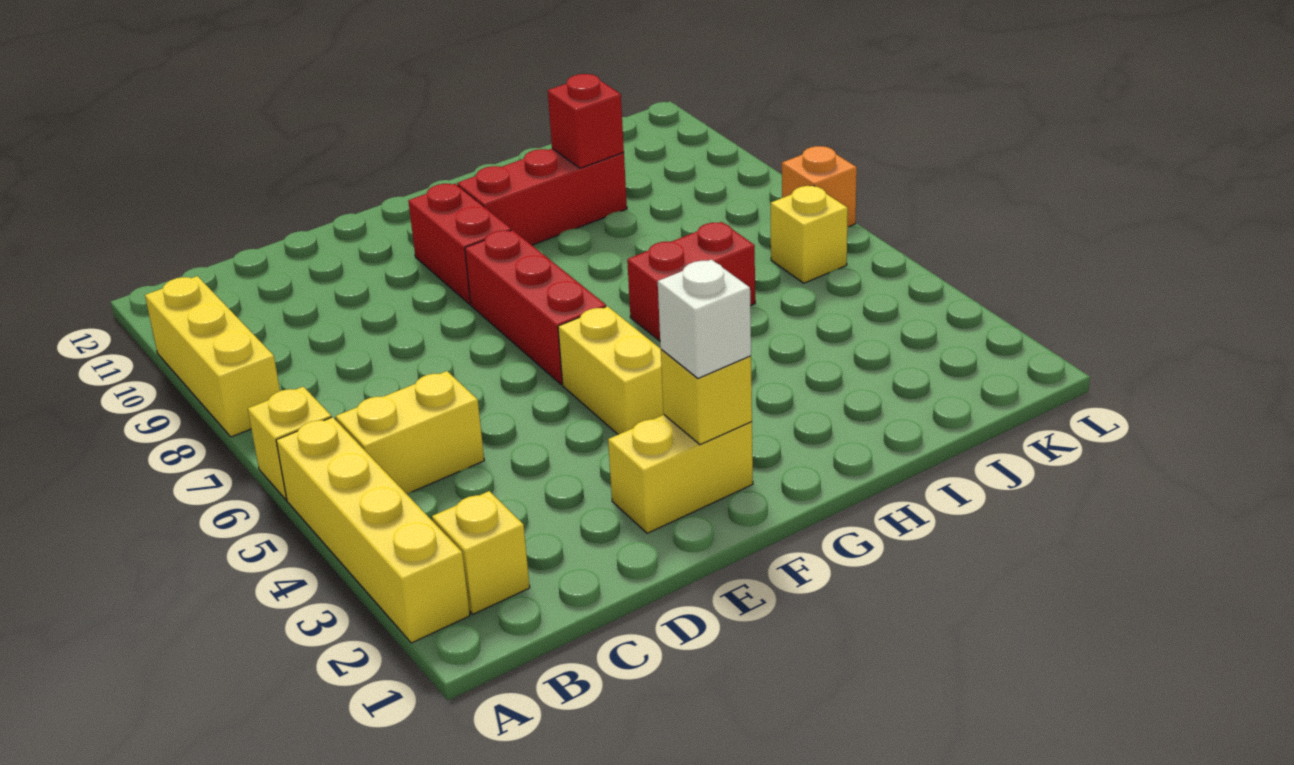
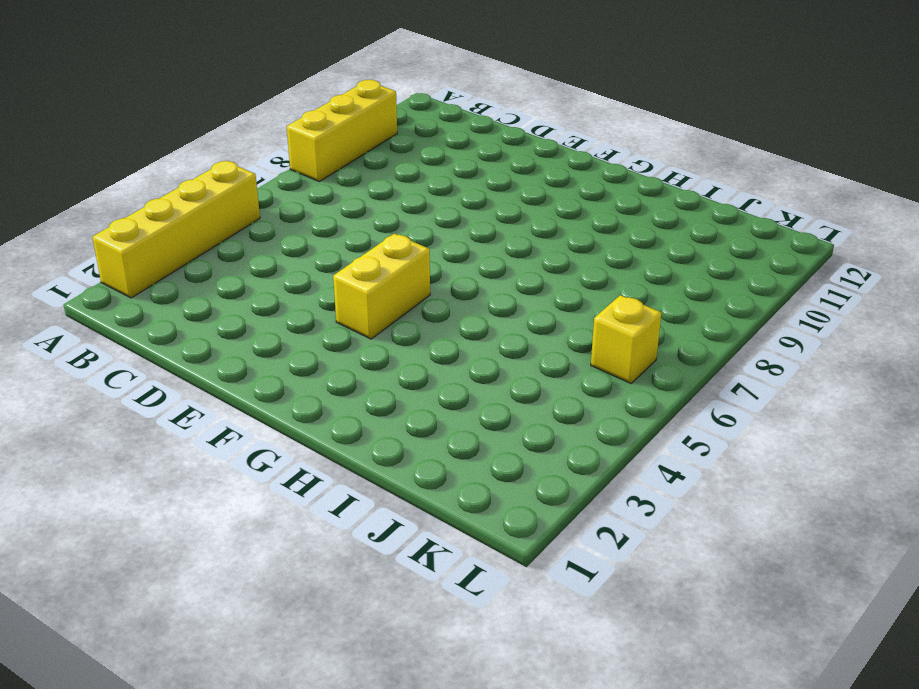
none -> yellow brick A6 level 1
none -> yellow brick B2 level 1
none -> yellow brick B5:C5 level 1

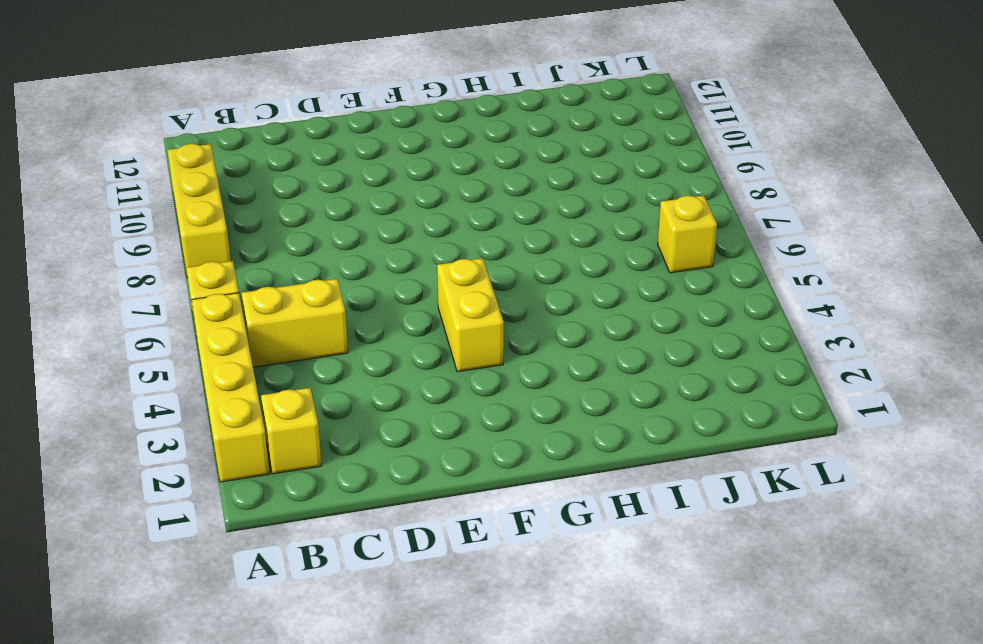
none -> yellow brick E2:F2 level 1
none -> red brick F6:F8 level 1
none -> red brick F9:F10 level 1

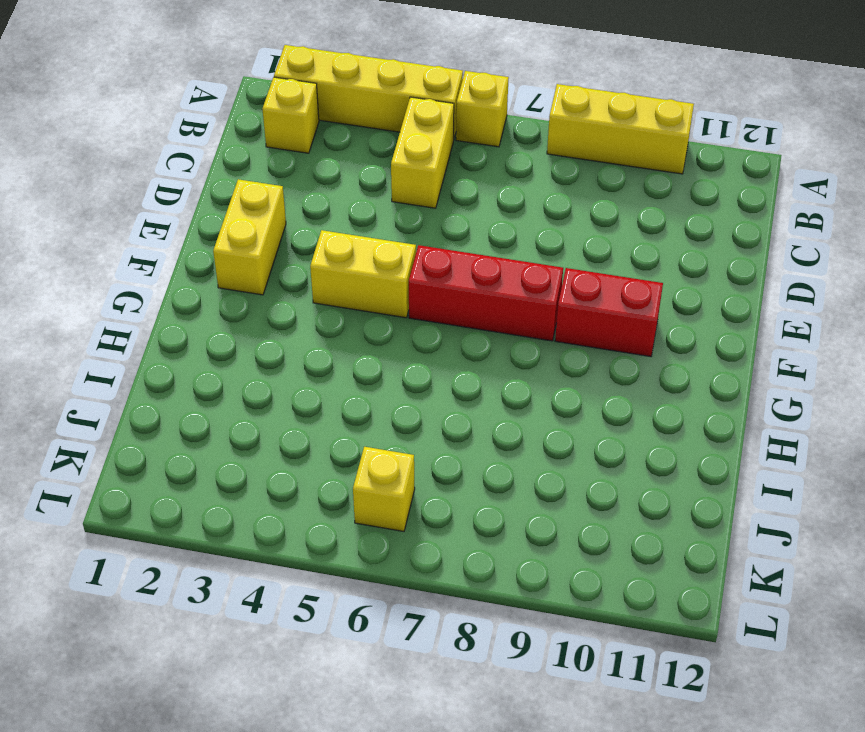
none -> red brick G10:I10 level 1
none -> red brick H6:I6 level 1
none -> orange brick L7 level 1

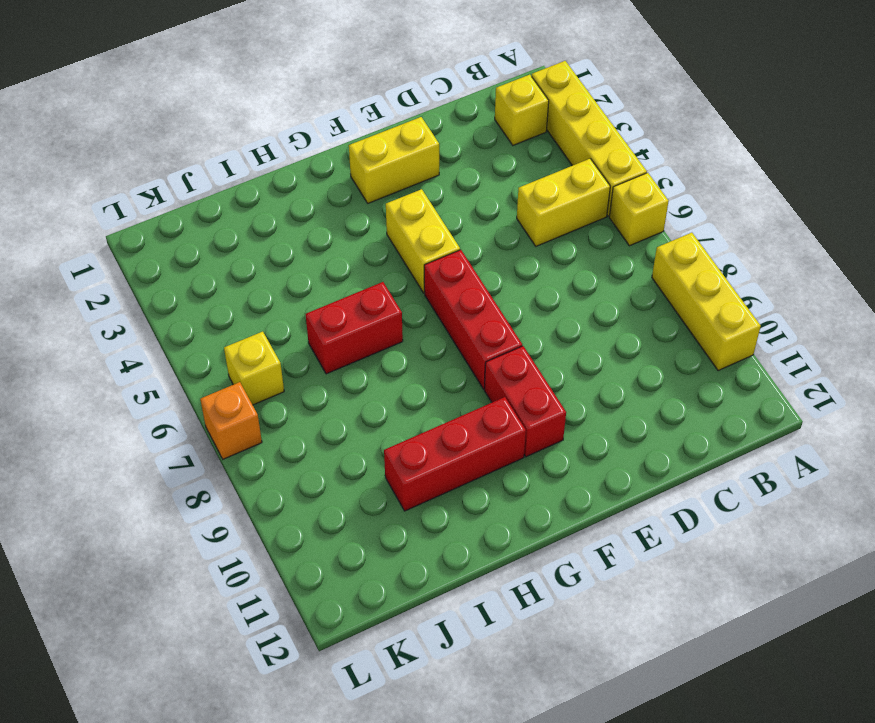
none -> yellow brick F2 level 2
none -> red brick I10 level 2
none -> white brick F2 level 3

